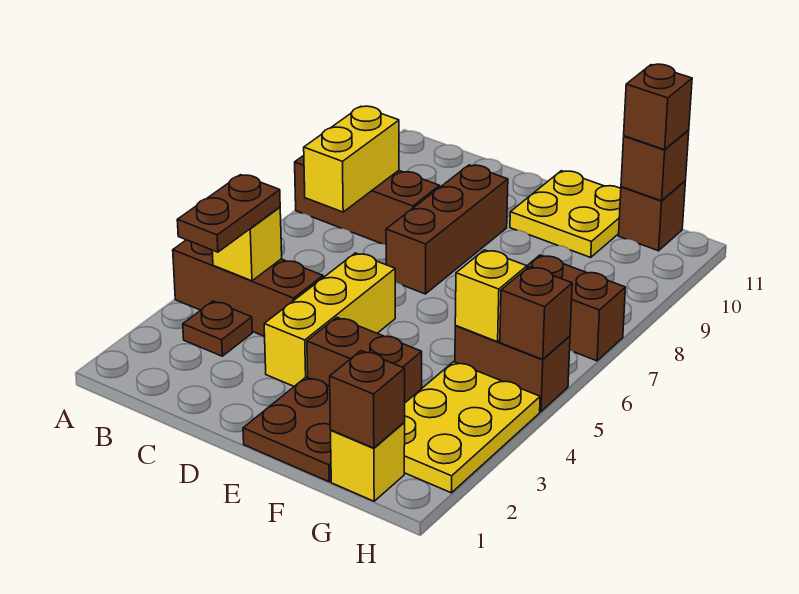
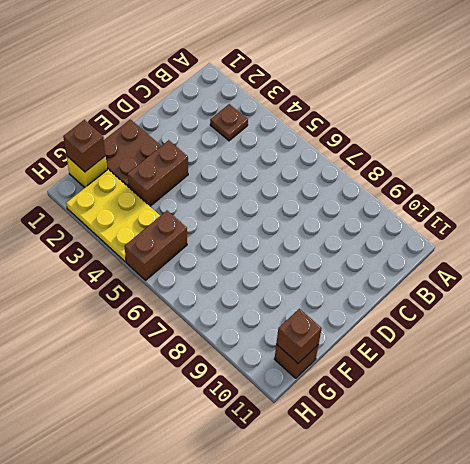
none -> brown brick A4:C4 level 1
none -> brown brick A8:C8 level 1
none -> yellow brick D3:D5 level 1

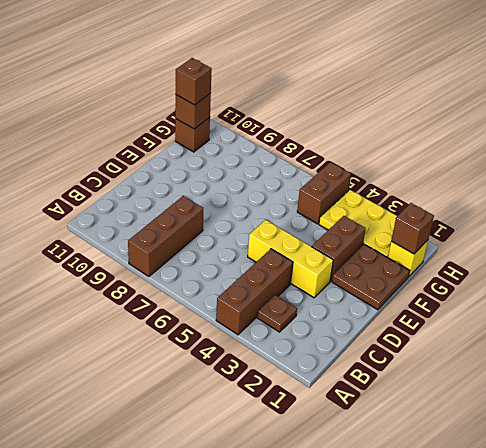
none -> brown brick D7:D9 level 1
none -> yellow plate E10:F11 level 1
none -> brown brick G7:H7 level 1

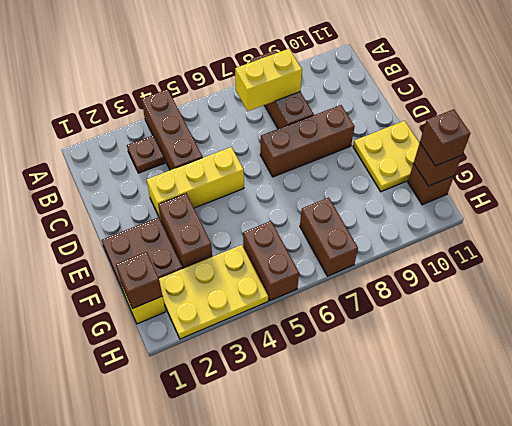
none -> yellow brick B4 level 2
none -> yellow brick G5 level 2
none -> brown brick H5 level 2

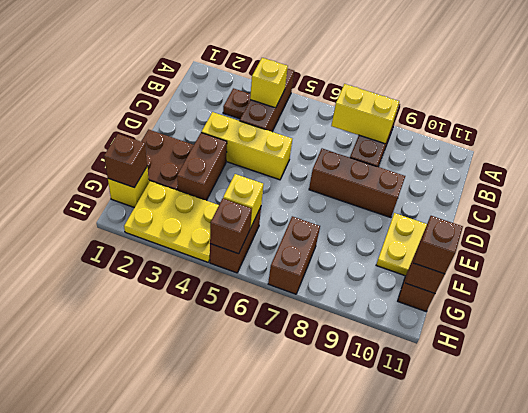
none -> brown plate B3:B4 level 3

